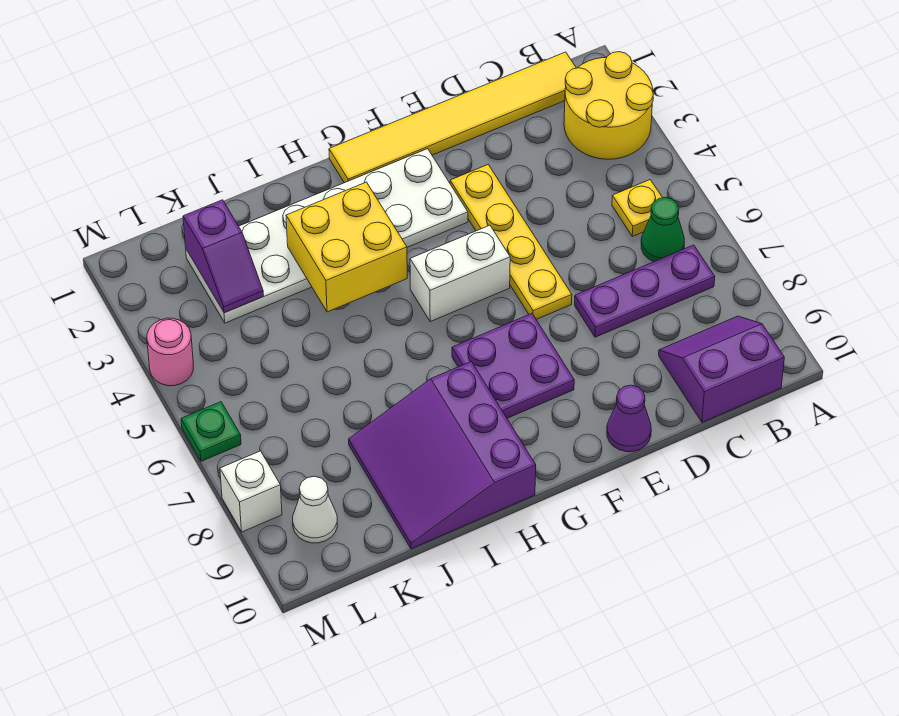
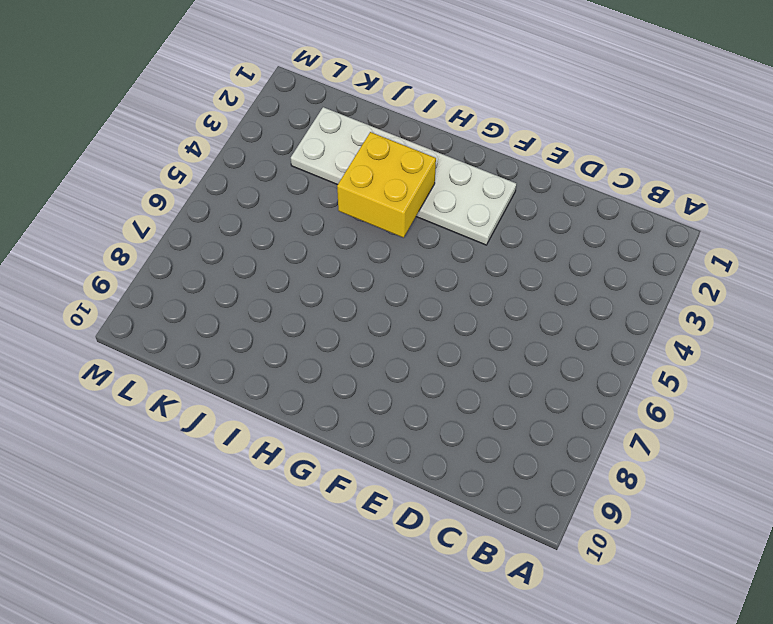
none -> yellow round brick A2:B3 level 1
none -> yellow tile B1:G1 level 1
none -> yellow plate B5 level 1

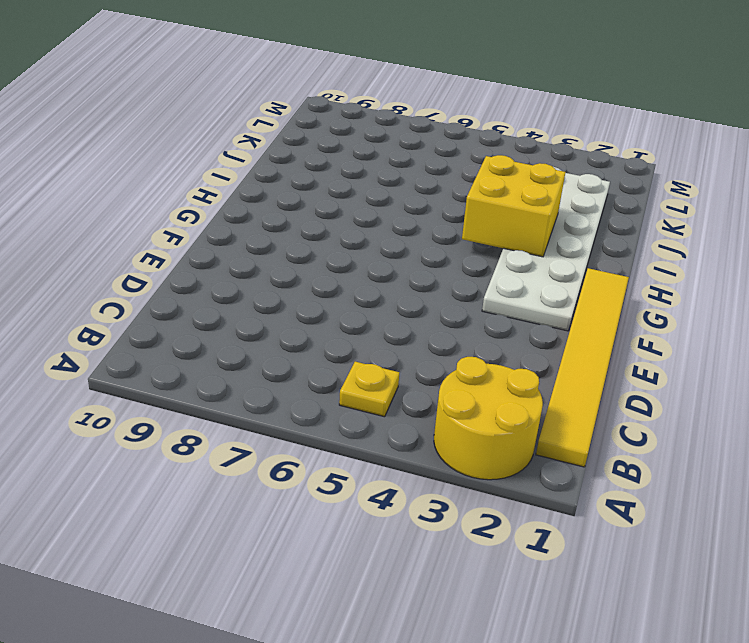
none -> green cone B6 level 1
none -> purple plate B7:D7 level 1
none -> purple slope B9:C10 level 1 top 10

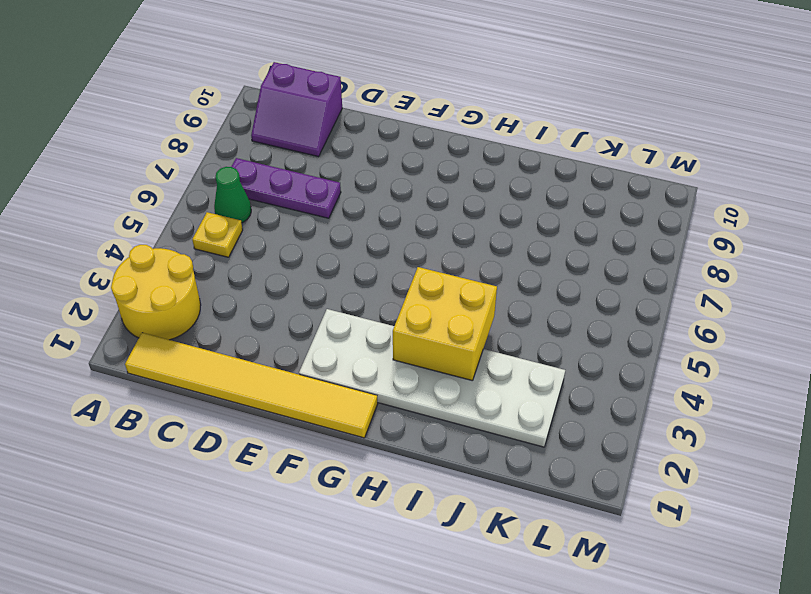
none -> yellow plate E3:E6 level 1
none -> purple cone E10 level 1
none -> white brick F5:G5 level 1

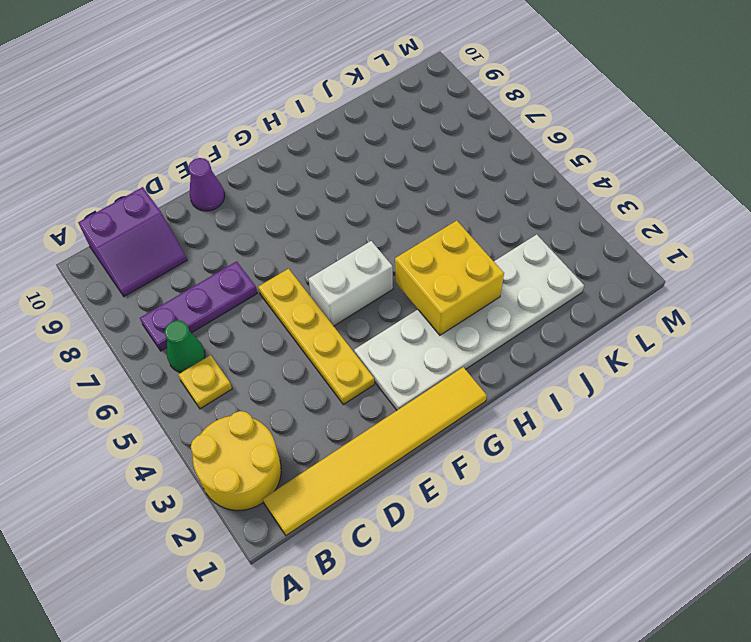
none -> purple plate F7:G8 level 1
none -> purple slope H8:J10 level 1 top H
none -> white cone L9 level 1

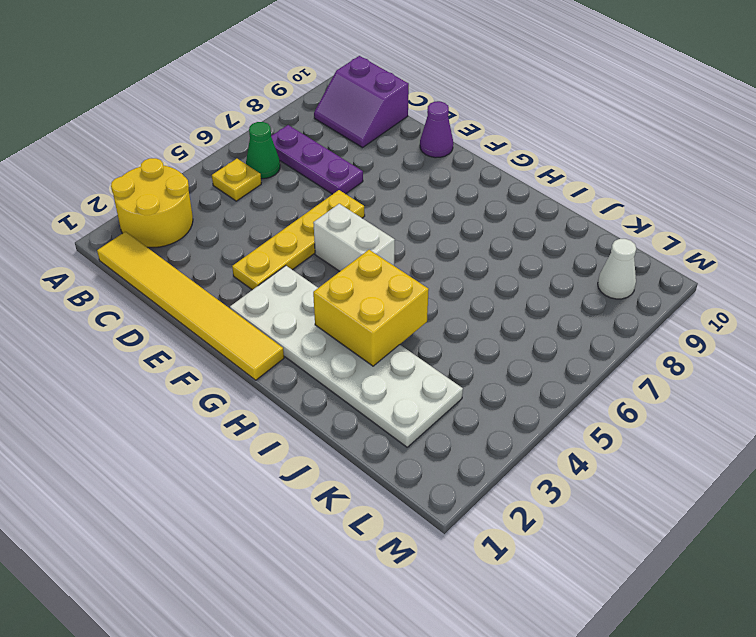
none -> purple plate F7:G8 level 1
none -> purple slope H8:J10 level 1 top H
none -> pink round brick M4 level 1

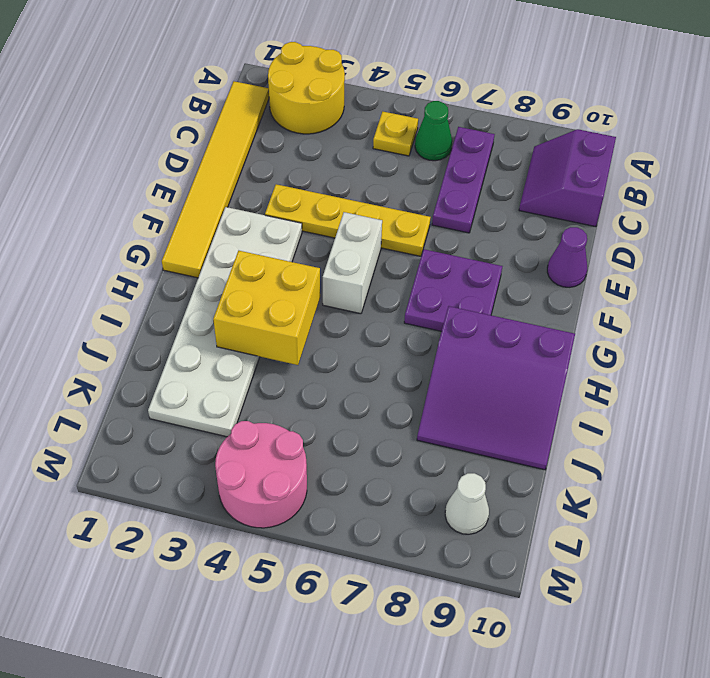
pink round brick L4:M5 level 1 -> pink round brick M4 level 1
none -> green plate M6 level 1
none -> white brick M8 level 1
none -> purple slope K2:K3 level 2 top 2

